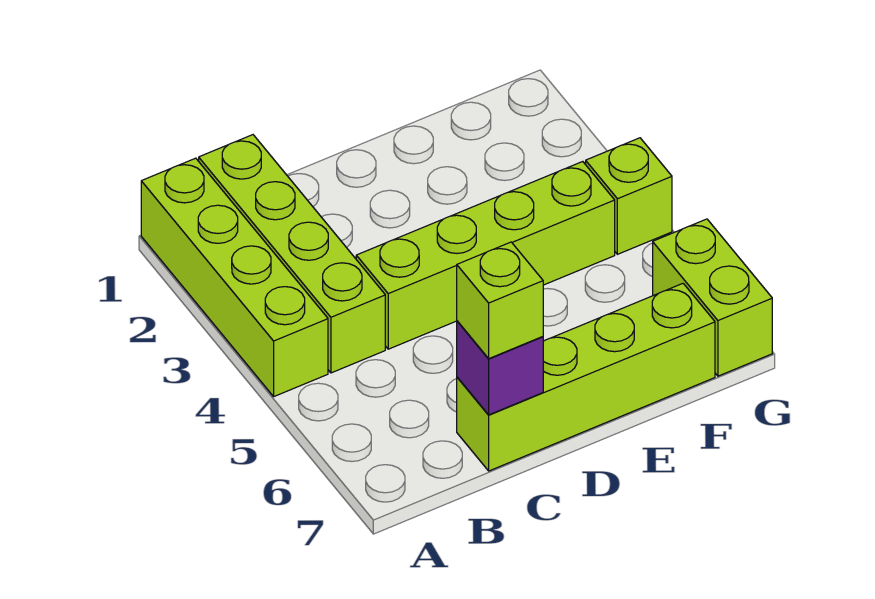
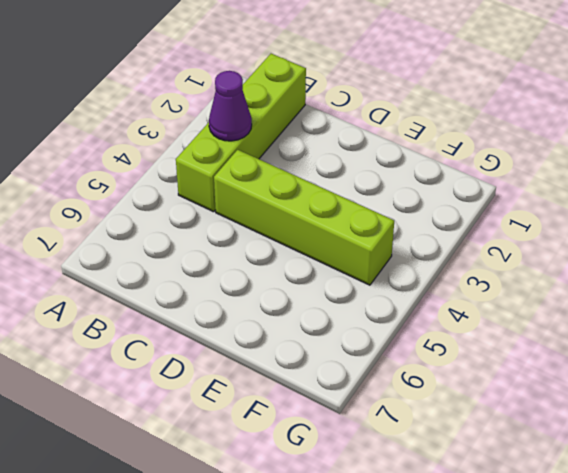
purple cone B3 level 2 -> none
none -> lime brick A1:A4 level 1
none -> lime brick C7:F7 level 1

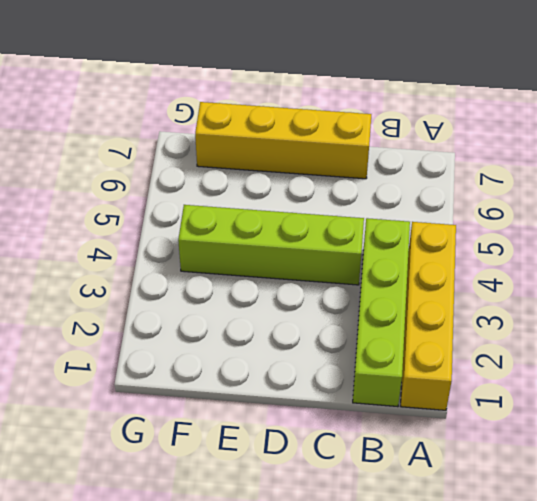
yellow brick A1:A4 level 1 -> lime brick A1:A4 level 1
yellow brick C7:F7 level 1 -> lime brick C7:F7 level 1
none -> lime brick G4 level 1
none -> lime brick G6:G7 level 1

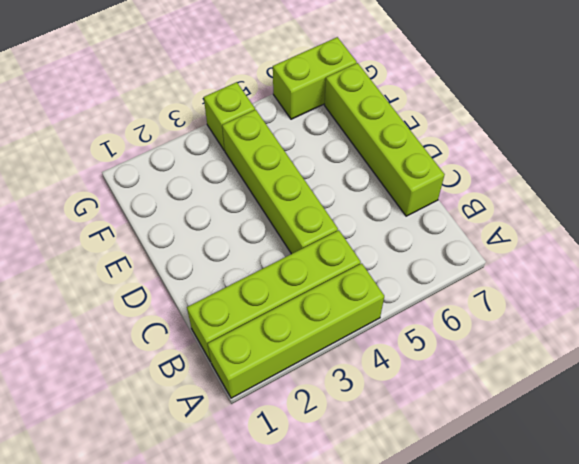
none -> purple brick C7 level 2
none -> lime brick C7 level 3

